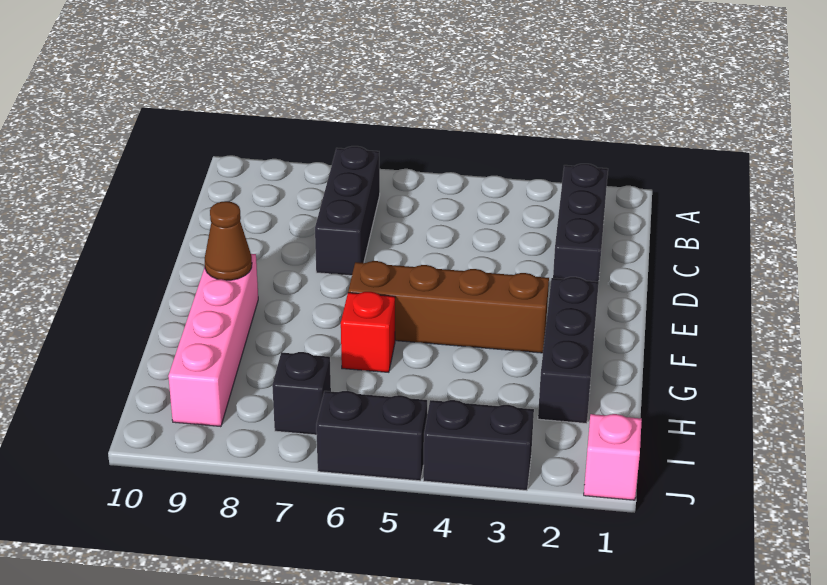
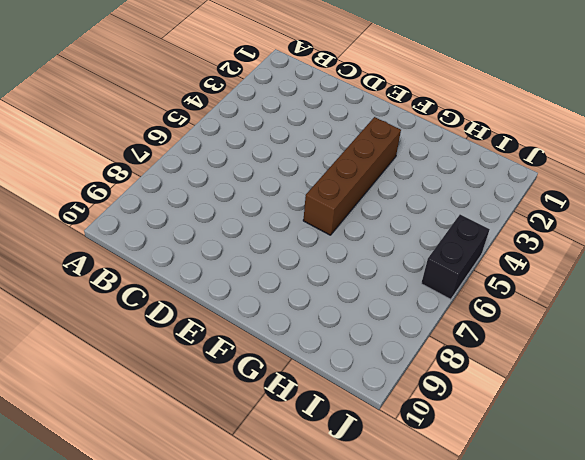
none -> black brick B2:D2 level 1
none -> black brick B7:D7 level 1

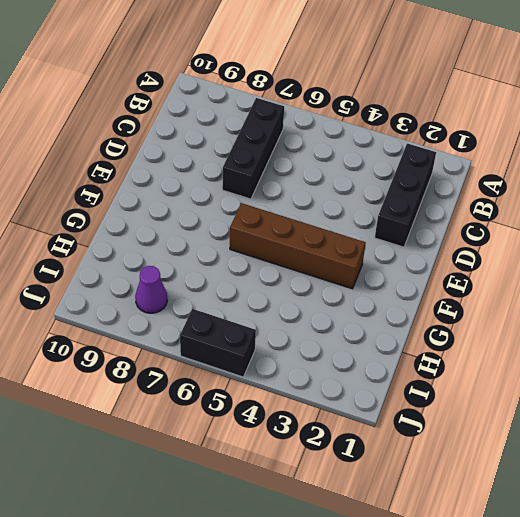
purple cone I8 level 1 -> none
none -> black brick F2:H2 level 1
none -> pink brick F9:I9 level 1

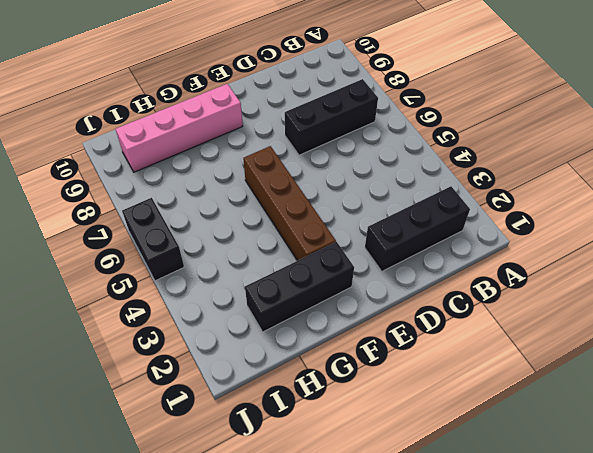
none -> red brick G6 level 1
none -> black brick I7 level 1

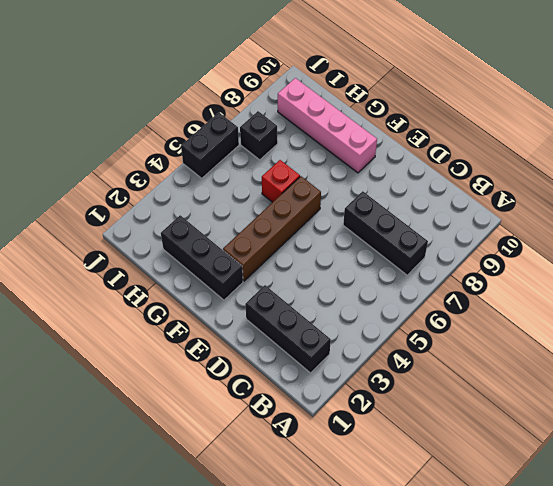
none -> pink brick J1 level 1
none -> black brick J3:J4 level 1

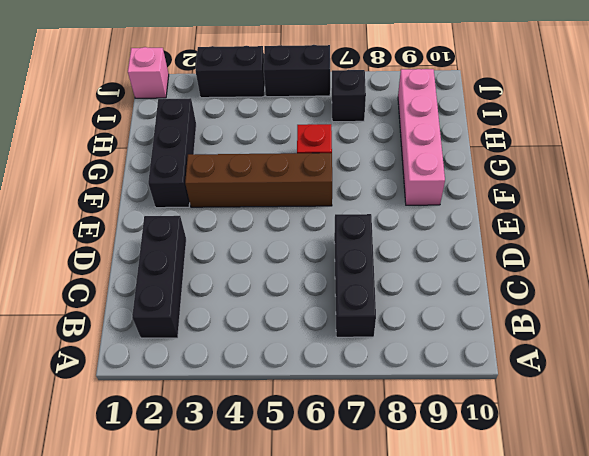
none -> brown cone F9 level 2

